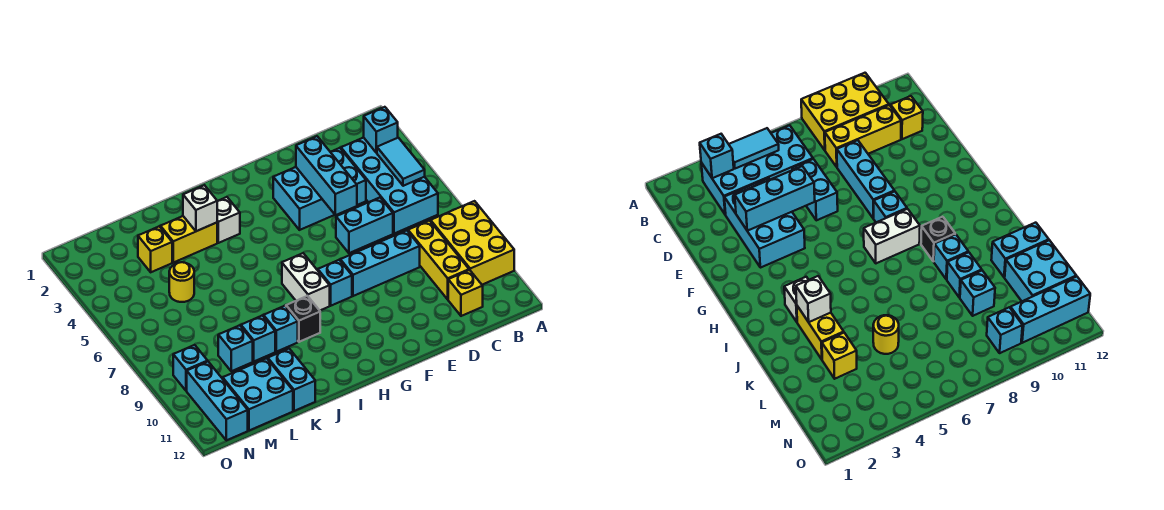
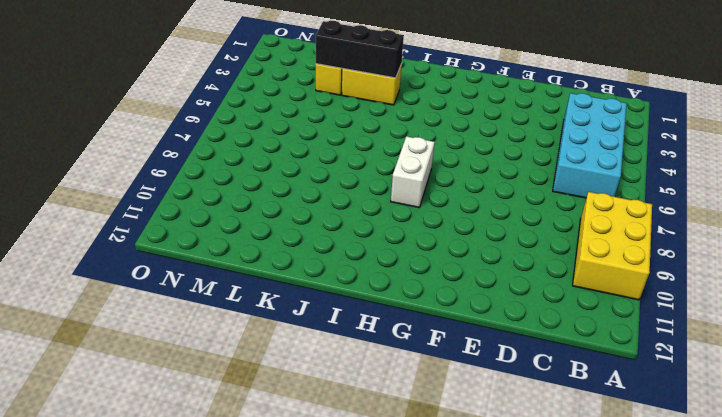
black brick J3:L3 level 2 -> white brick J3 level 2
none -> yellow brick C8:C10 level 1
none -> yellow brick C11 level 1
none -> cyan brick D3:F4 level 1

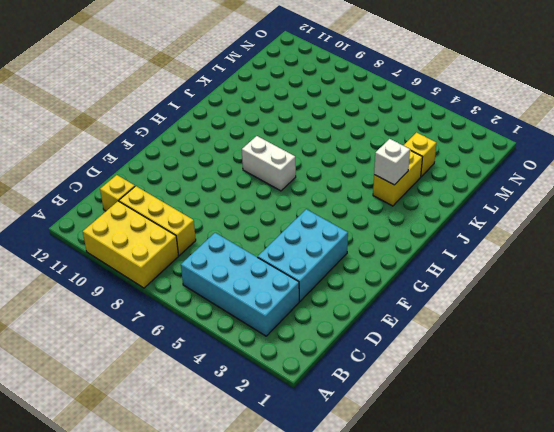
none -> cyan brick D6:E6 level 1
none -> cyan brick D8:F8 level 1
none -> cyan brick G8 level 1

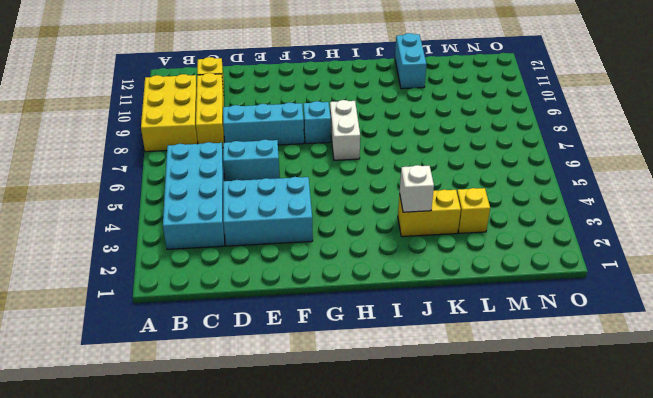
none -> white brick I3 level 1
none -> black brick I9 level 1
none -> cyan brick J9 level 1

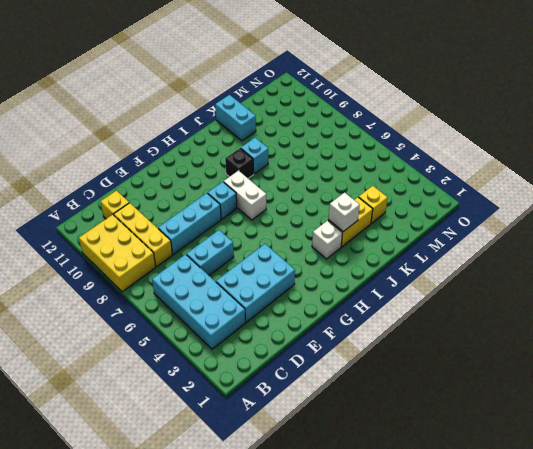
none -> cyan brick K9 level 1
none -> yellow round brick L5 level 1
none -> cyan brick L9 level 1

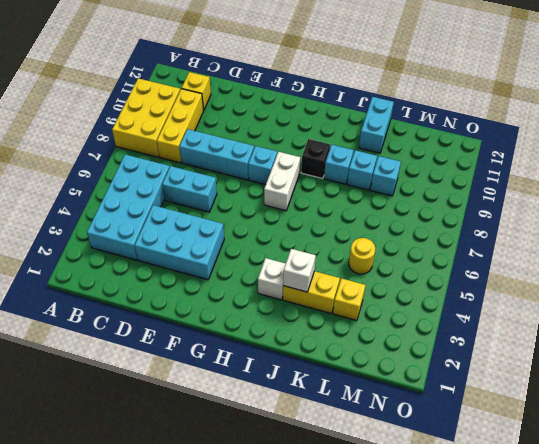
none -> cyan brick L11:M12 level 1
none -> cyan brick N9 level 1
none -> cyan brick N10:N12 level 1

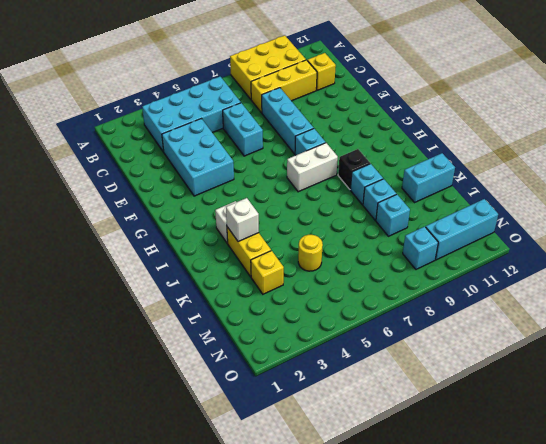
none -> cyan brick L11:M12 level 1
none -> cyan brick B3 level 2
none -> cyan tile B4:B5 level 2

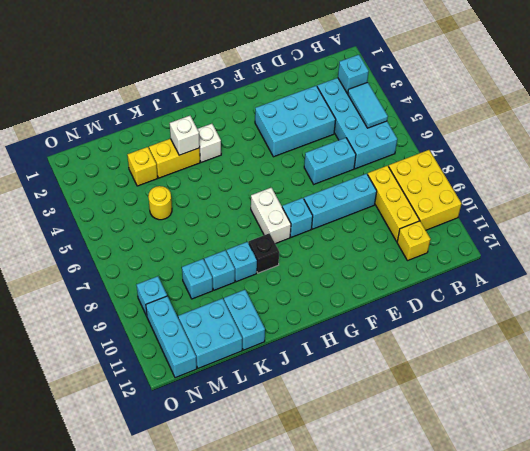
none -> cyan brick E3:E5 level 2

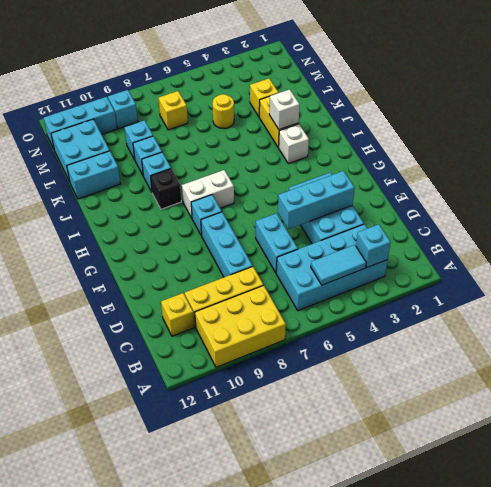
yellow brick M7 level 1 -> none

